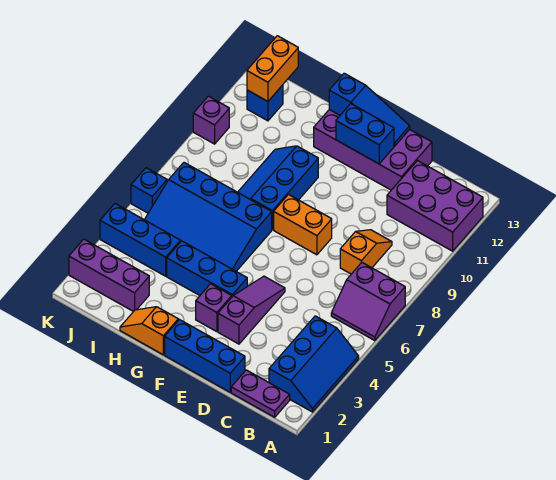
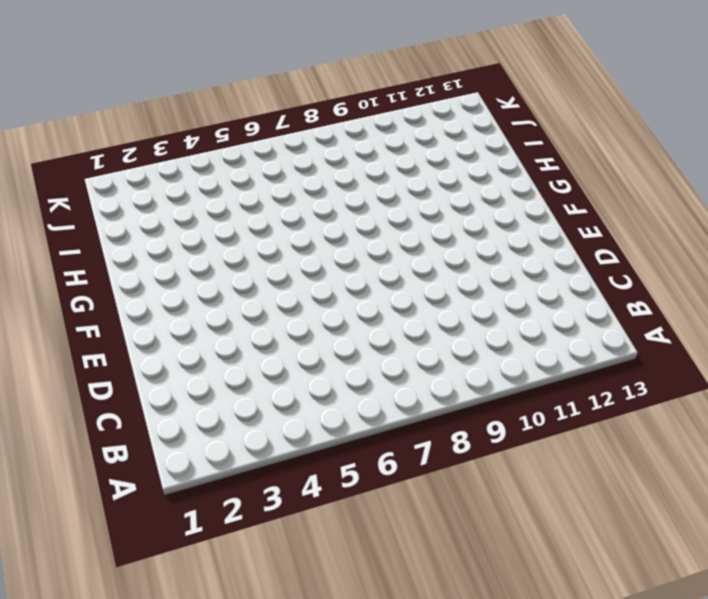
none -> blue slope A2:B4 level 1 top B
none -> purple slope A6:B7 level 1 top 7
none -> purple brick A11:C12 level 1

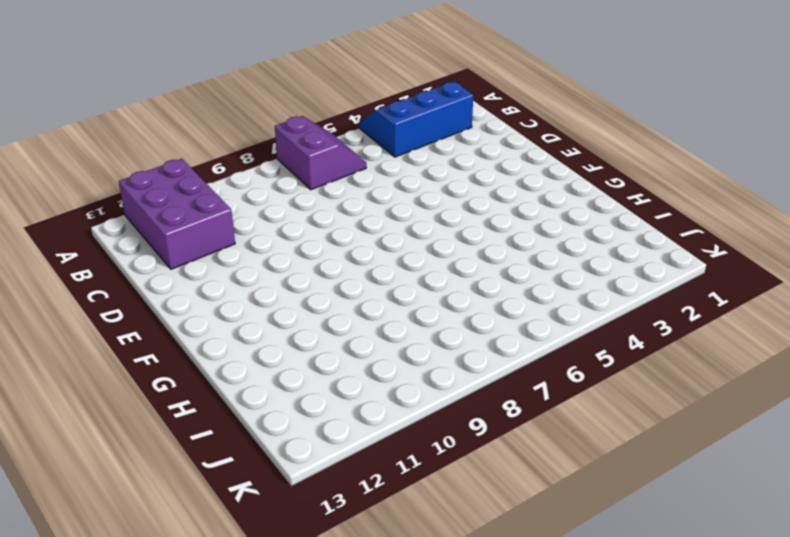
none -> purple plate B1:C1 level 1
none -> orange slope C8:C9 level 1 top 8
none -> blue brick D1:F1 level 1

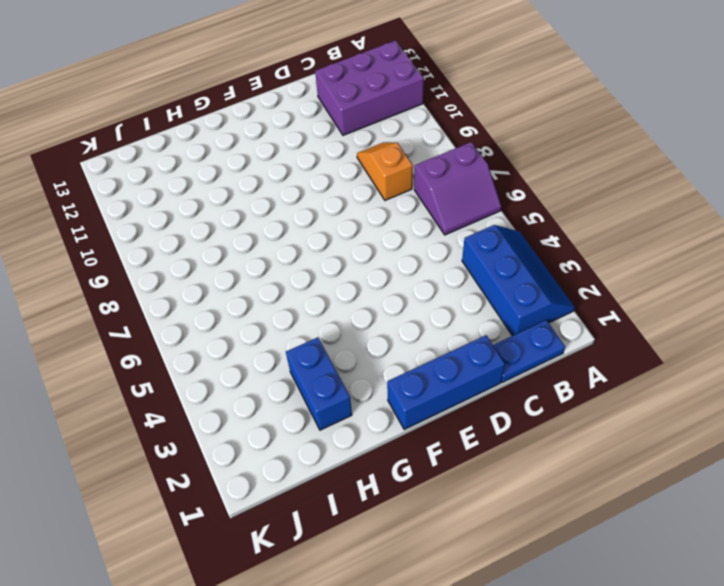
blue plate B1:C1 level 1 -> purple plate B1:C1 level 1
blue brick H2:H3 level 1 -> blue brick E12:F12 level 2
none -> purple brick D12:G13 level 1
none -> purple slope E3:E5 level 1 top 3
none -> orange brick E8:F8 level 1

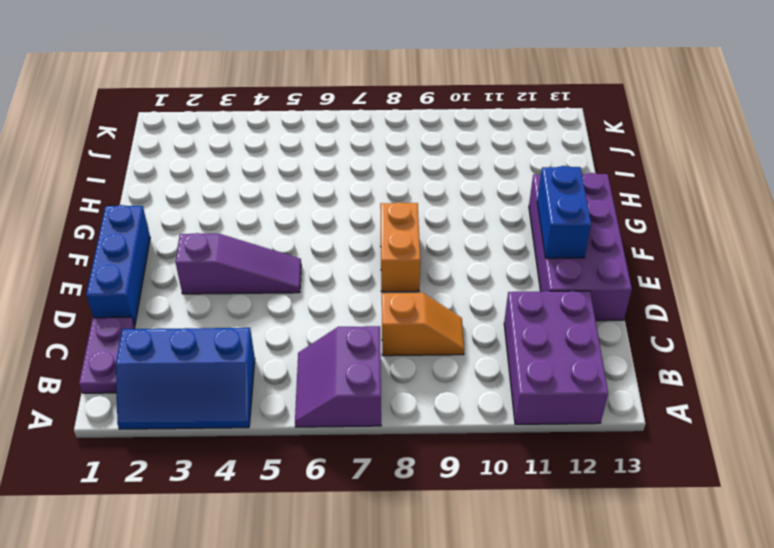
none -> purple brick F3 level 1
none -> blue brick F4:H4 level 1
none -> orange slope G1:H1 level 1 top G

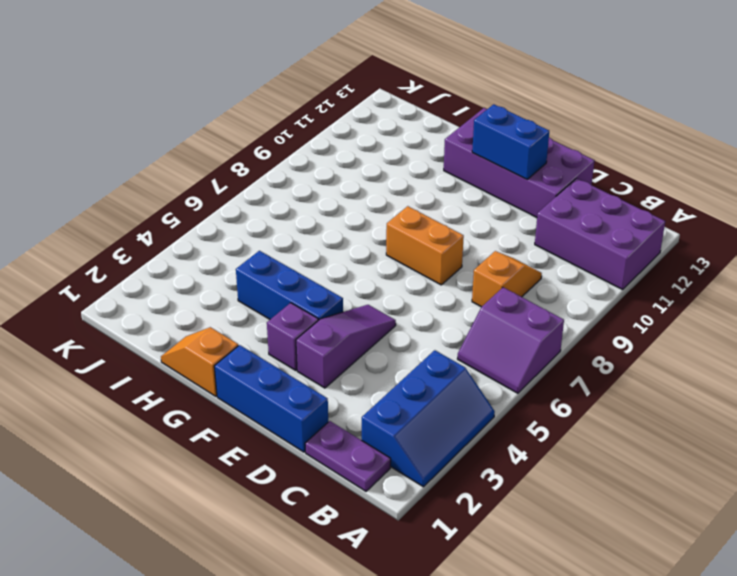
none -> blue slope G5:J7 level 1 top 7
none -> blue slope G8:H10 level 1 top G
none -> purple brick I2:K2 level 1

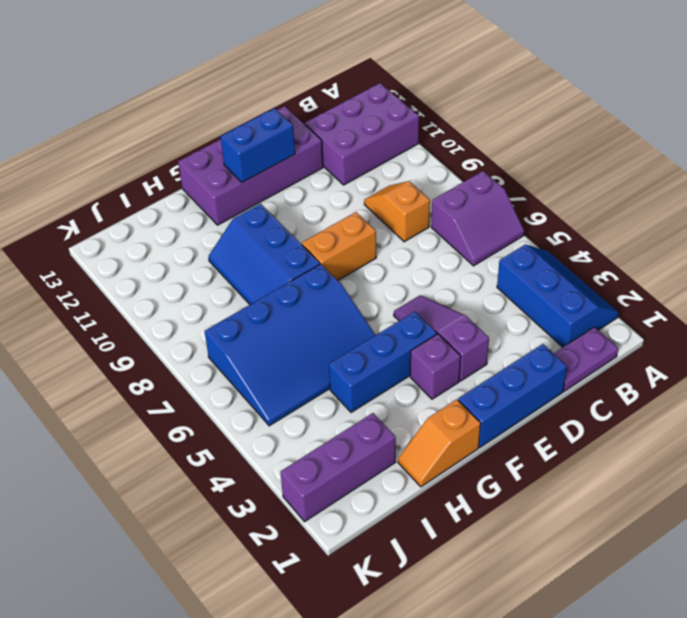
none -> blue brick I4:K4 level 1
none -> blue brick J12 level 1
none -> blue brick K6 level 1

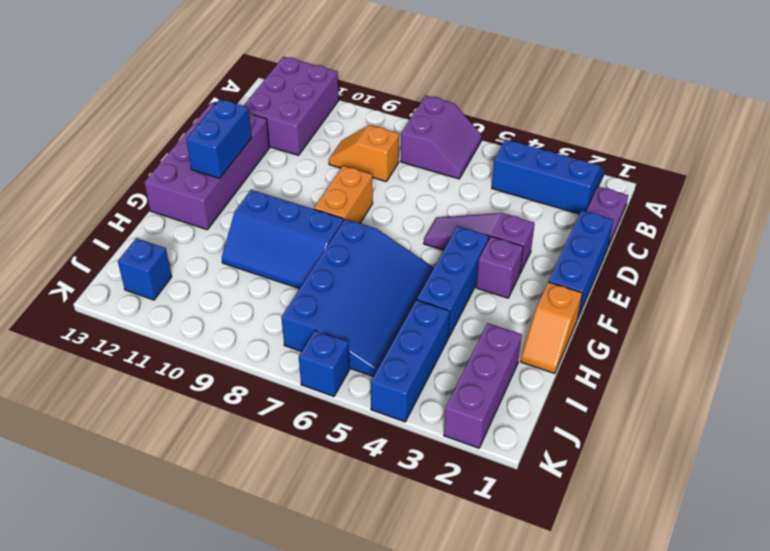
none -> purple brick K10 level 1
none -> blue slope E13:G13 level 2 top G
none -> orange brick J12:J13 level 2

